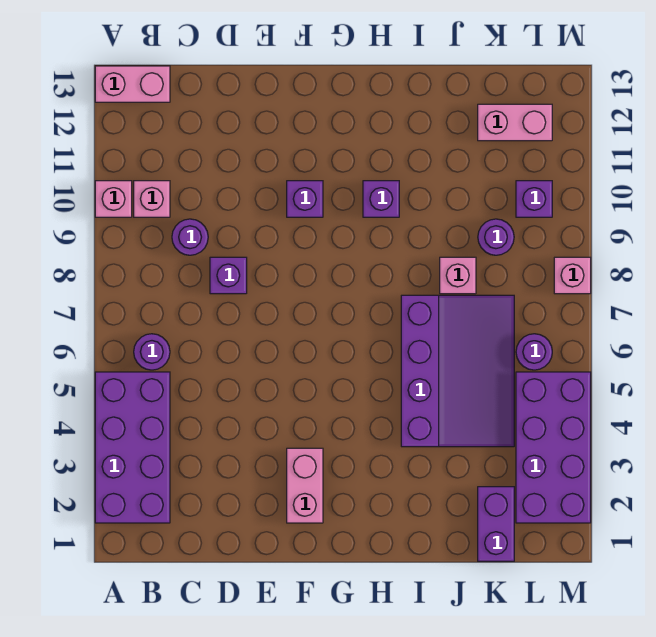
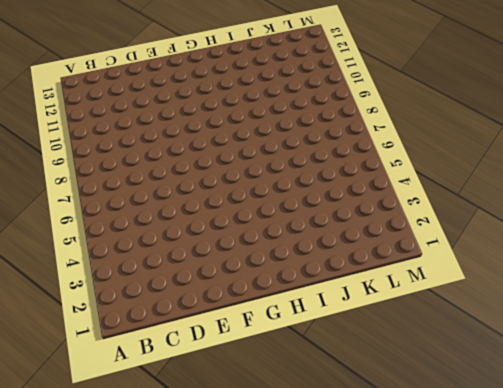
none -> purple brick A2:B5 level 1
none -> pink brick A10 level 1
none -> pink brick A13:B13 level 1

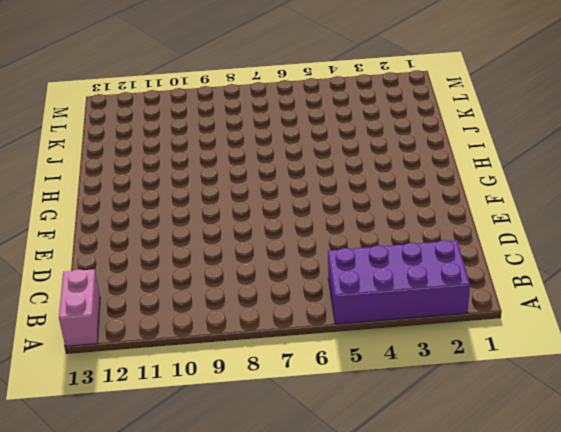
none -> pink brick A10 level 1
none -> purple round brick B6 level 1
none -> pink brick B10 level 1

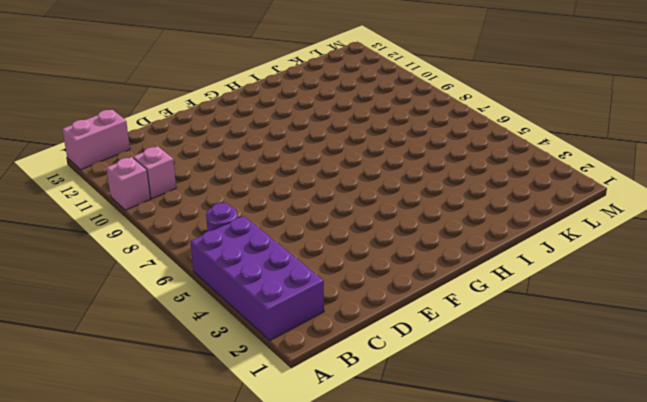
none -> purple round brick C9 level 1
none -> purple brick D8 level 1
none -> pink brick F2:F3 level 1

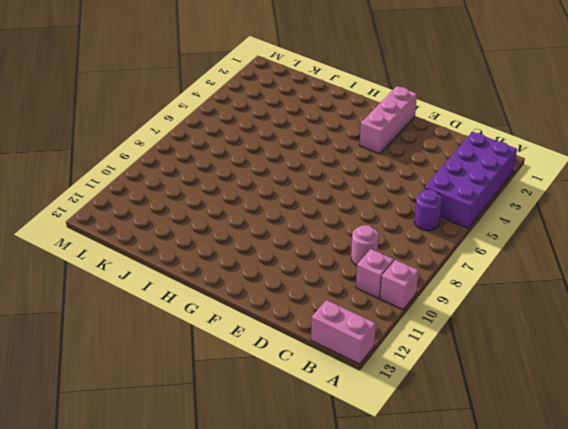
pink round brick C9 level 1 -> purple round brick C9 level 1
pink brick F1:F3 level 1 -> pink brick F2:F3 level 1
none -> purple brick D8 level 1
none -> purple brick F10 level 1
none -> purple brick H10 level 1

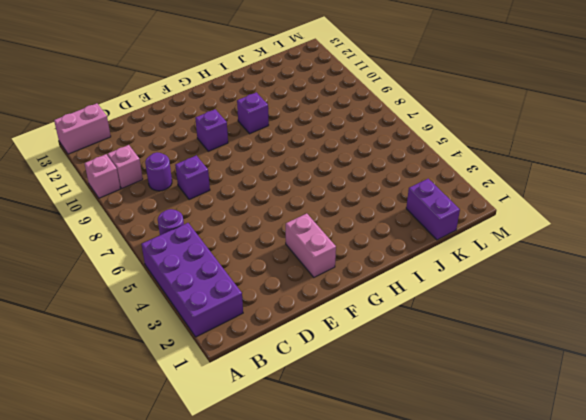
none -> purple slope I4:K7 level 1 top I
none -> pink brick J8 level 1
none -> purple round brick K9 level 1

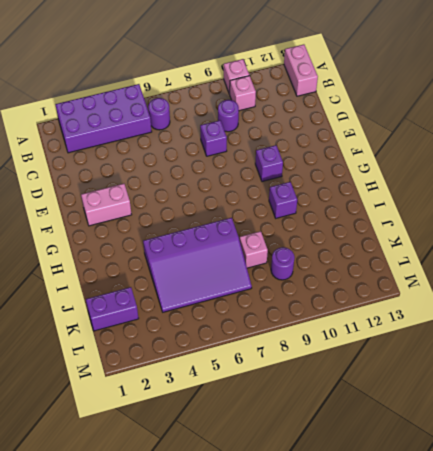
none -> pink brick K12:L12 level 1
none -> purple brick L2:M5 level 1
none -> purple round brick L6 level 1

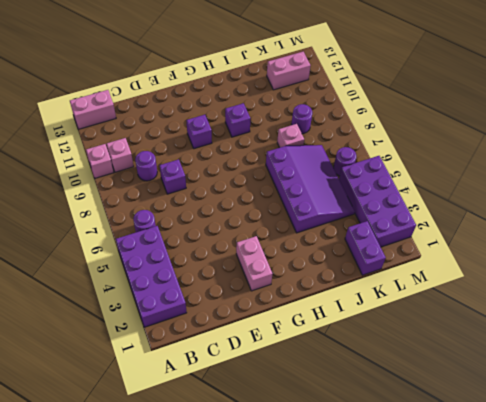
none -> purple brick L10 level 1
none -> pink brick M8 level 1

